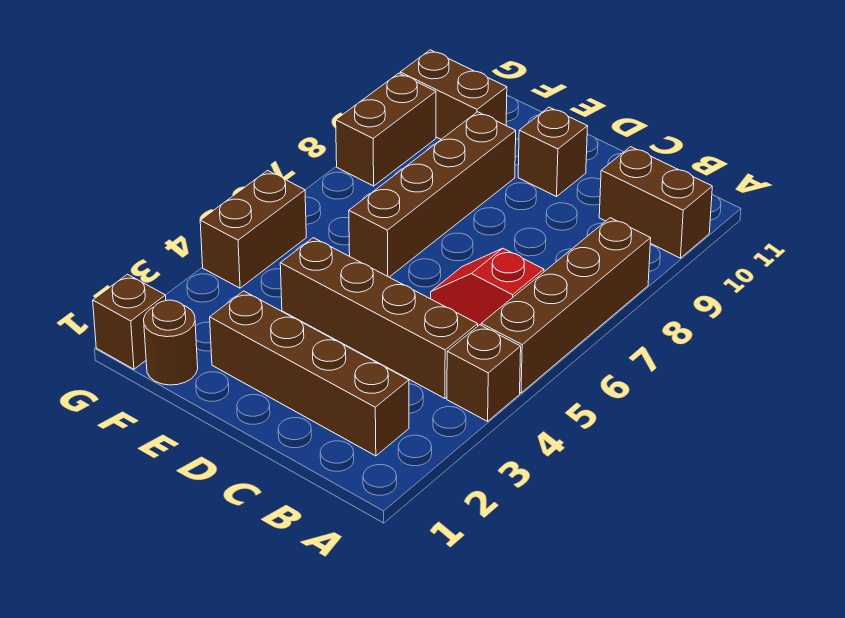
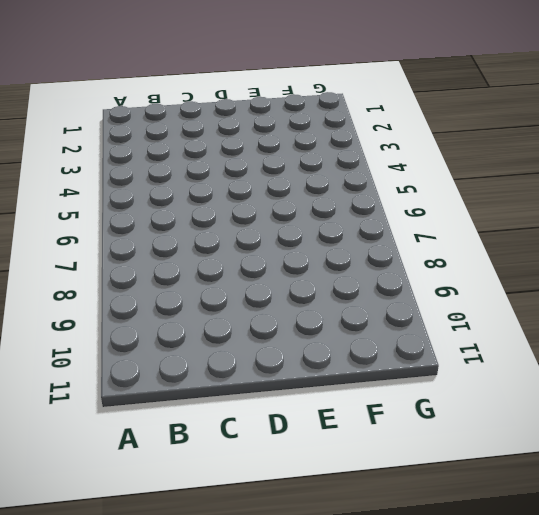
none -> brown brick A4 level 1
none -> brown brick A5:A8 level 1
none -> brown brick A10:B10 level 1

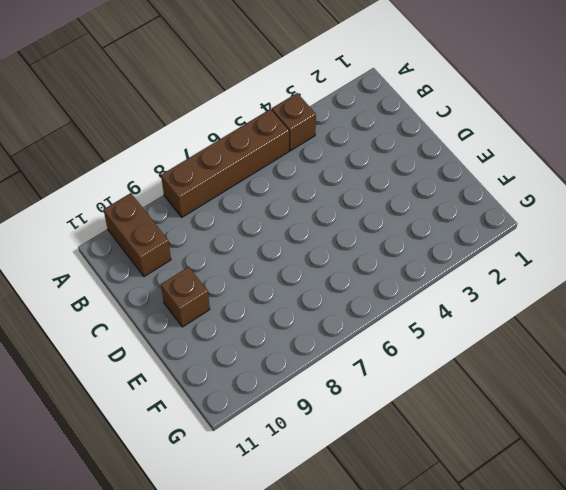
none -> brown brick B2:E2 level 1
none -> brown brick B4:E4 level 1
none -> red slope B6:C6 level 1 top B

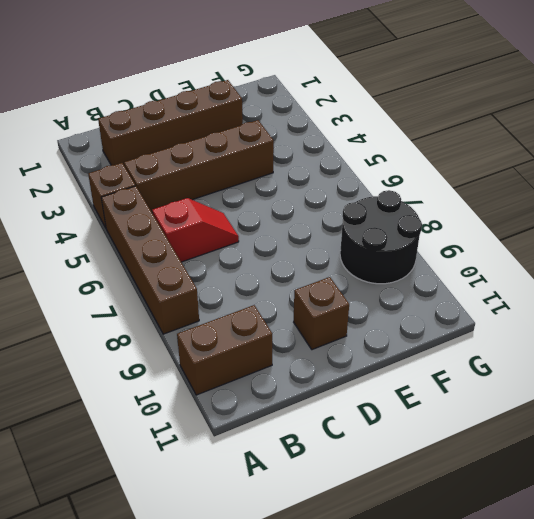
black round brick F8:G9 level 1 -> brown brick G8:G9 level 1
none -> brown brick E6:E9 level 1
none -> brown round brick F1 level 1
none -> brown brick F10:G10 level 1

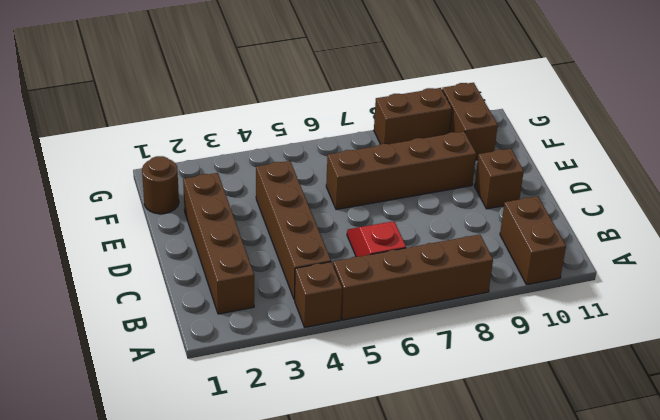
none -> brown brick G1 level 1
none -> brown brick G4:G5 level 1

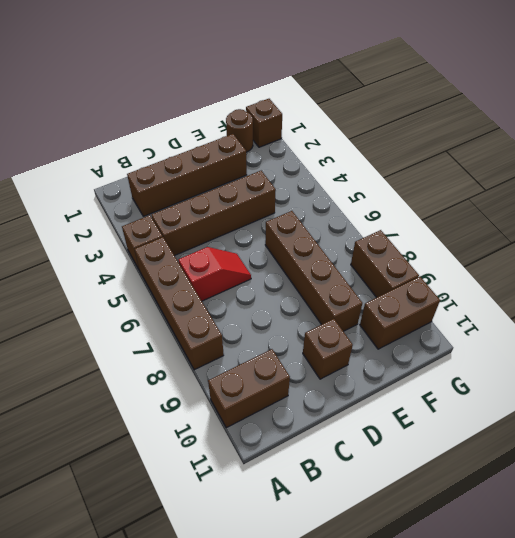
none -> brown brick G4:G5 level 1

